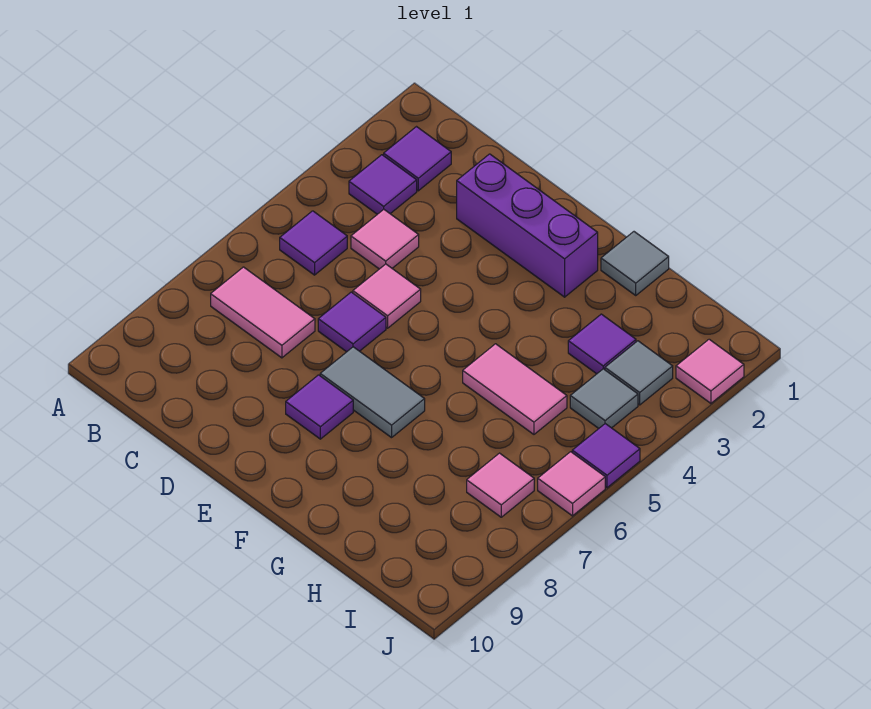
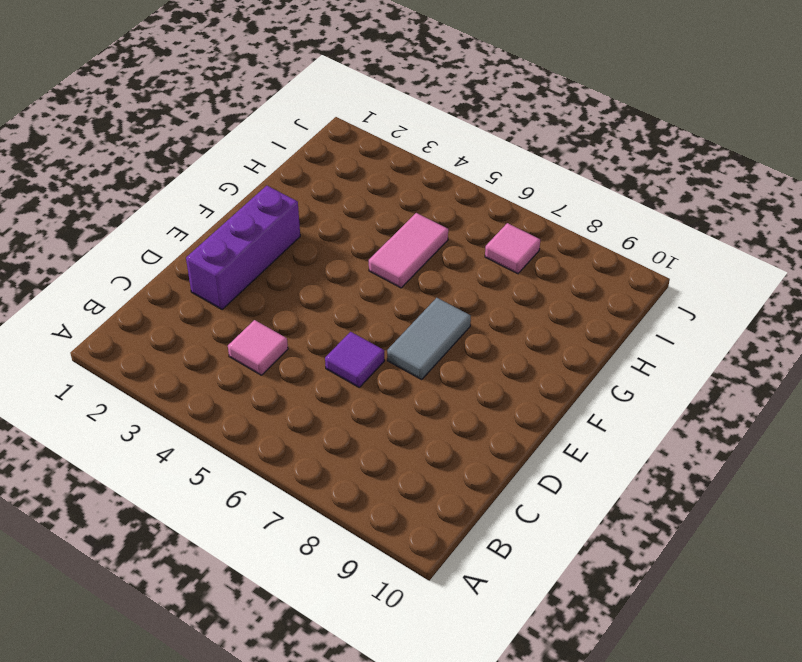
none -> purple tile B2 level 1
none -> purple tile B3 level 1
none -> purple tile B5 level 1

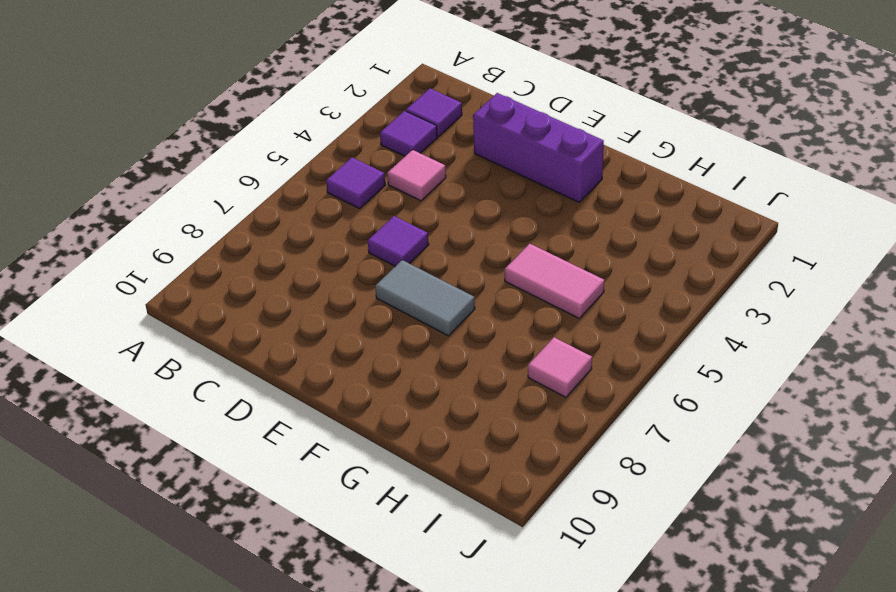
none -> pink tile B7:C7 level 1
none -> pink tile D5 level 1
none -> purple tile E8 level 1

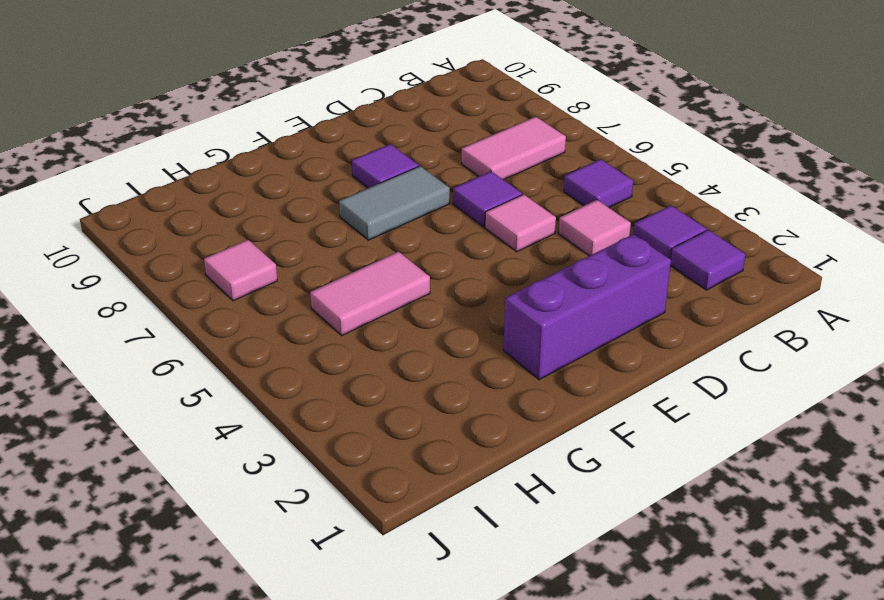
none -> grey tile G1 level 1
none -> purple tile H3 level 1
none -> grey tile I3 level 1

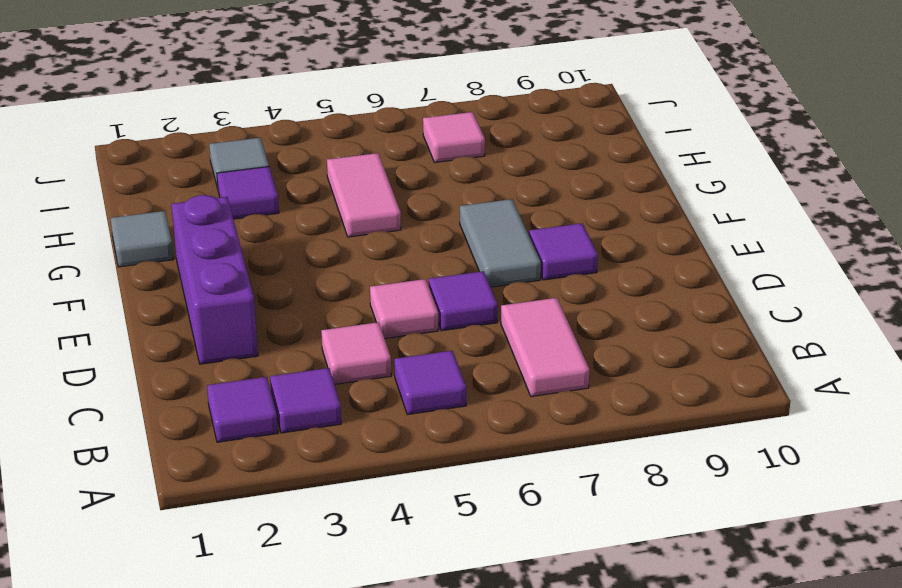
none -> grey tile I4 level 1
none -> pink tile J2 level 1
none -> purple tile J5 level 1

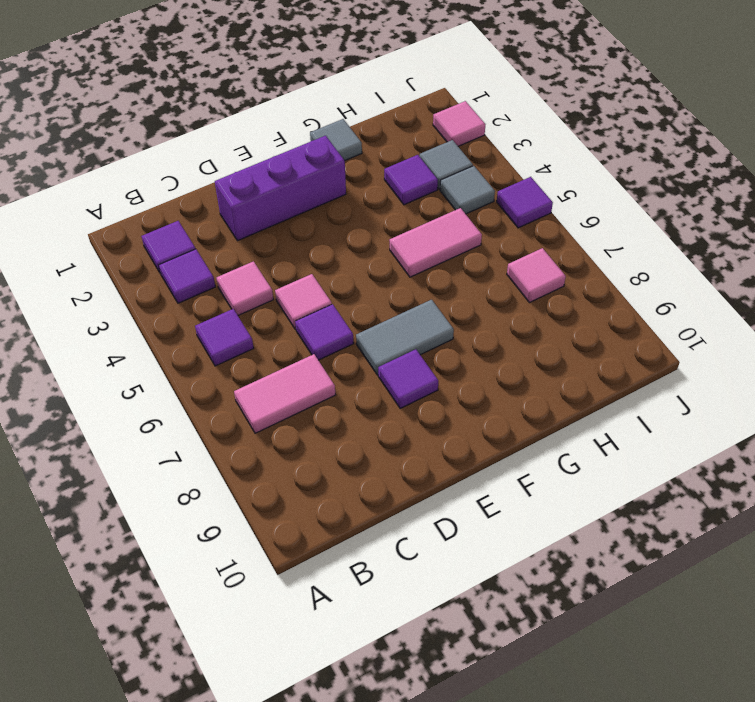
none -> pink tile J6 level 1

